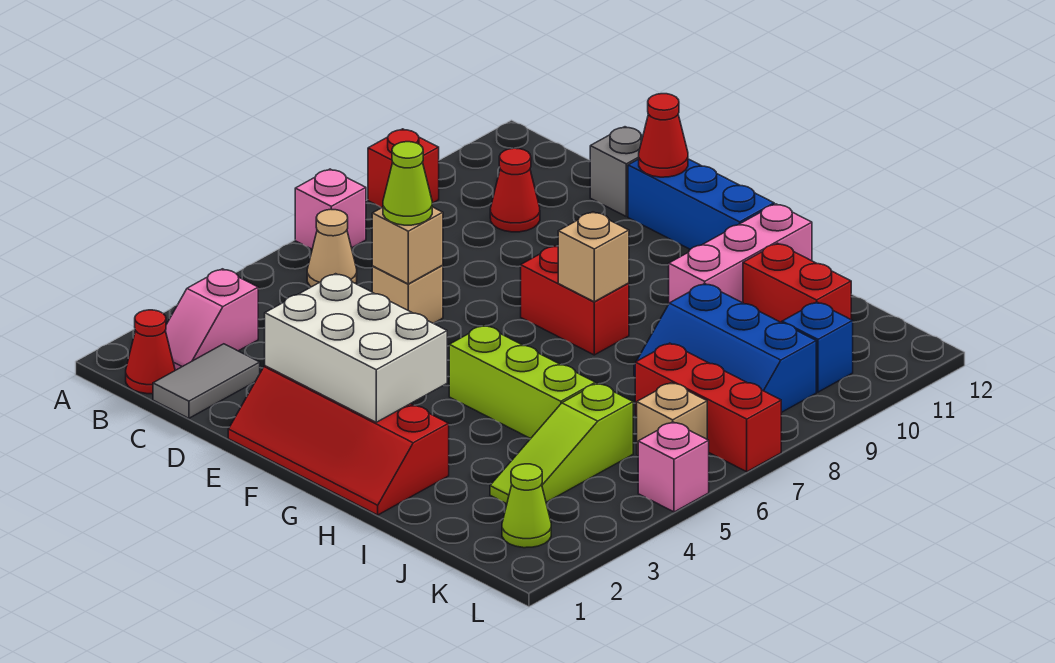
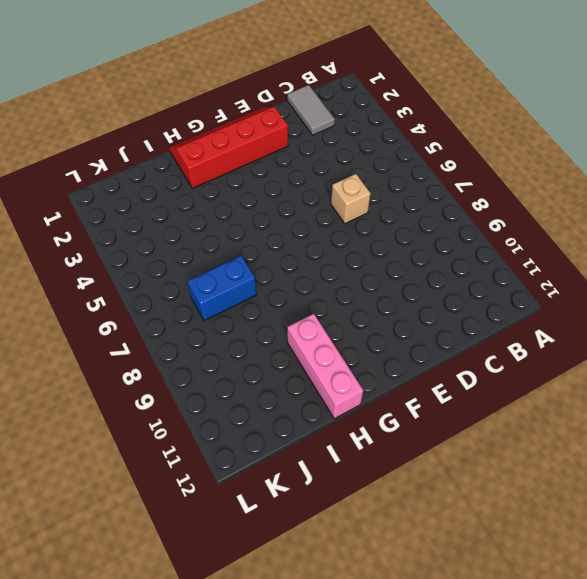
blue brick I7:J7 level 1 -> red brick J7:L7 level 1
none -> pink brick A7 level 1
none -> red brick A9 level 1
none -> red cone B1 level 1

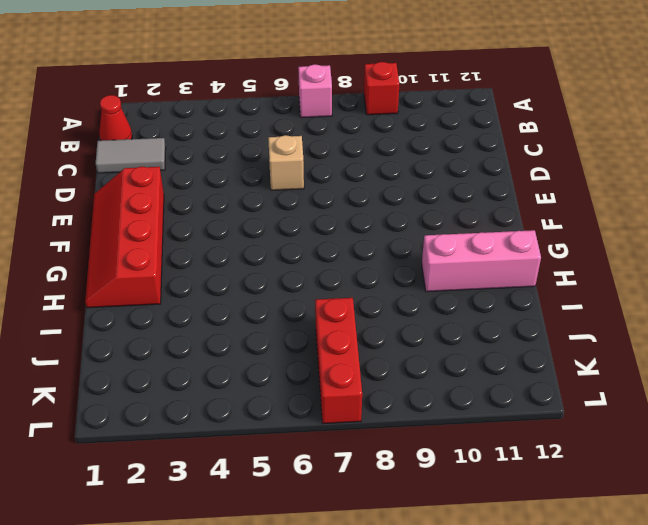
none -> pink slope B2:B3 level 1 top 3
none -> tan cone B6 level 1
none -> red cone C10 level 1

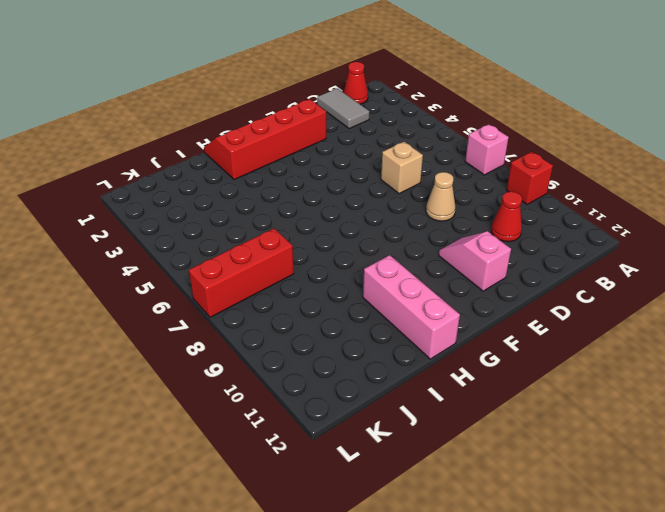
tan cone D8 level 1 -> tan cone B6 level 1
pink slope E10:E11 level 1 top 11 -> pink slope B2:B3 level 1 top 3
none -> grey brick D12 level 1
none -> blue brick E12:G12 level 1
none -> red brick F8:G8 level 1

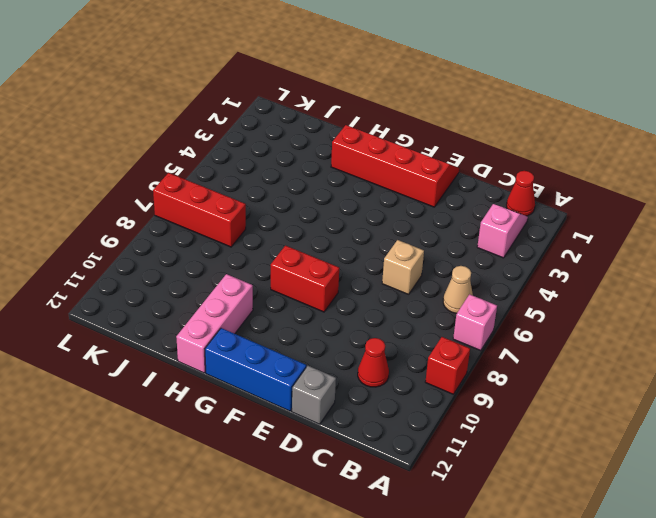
none -> grey tile C1:C2 level 1
none -> lime brick G5:I5 level 1
none -> blue slope I8:K9 level 1 top 9

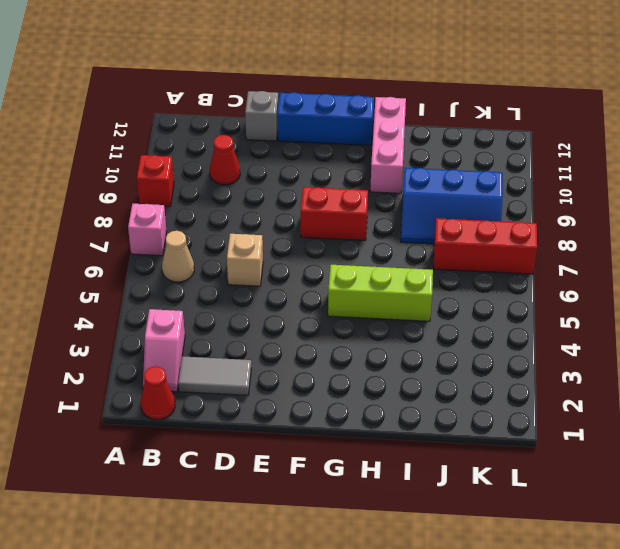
grey tile C2:D2 level 1 -> grey tile C1:C2 level 1
none -> red slope E1:H2 level 1 top 2
none -> red brick I11:J11 level 1
none -> lime slope J3:J5 level 1 top 5

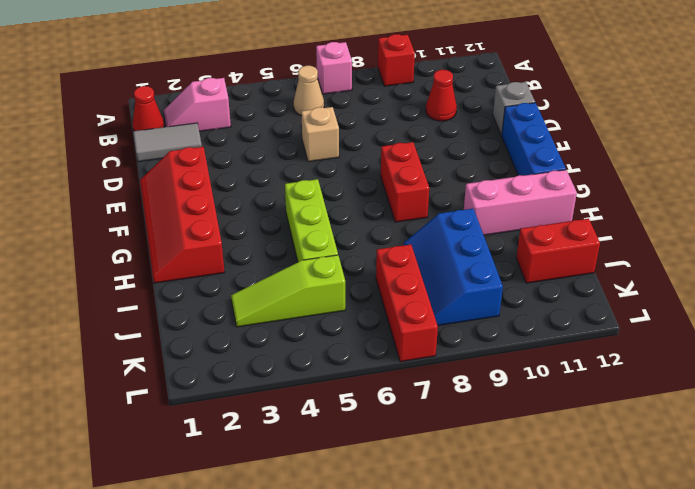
red brick J11:J12 level 1 -> red brick I11:J11 level 1
none -> lime cone K2 level 1
none -> tan brick K6 level 1
none -> blue brick K10 level 1

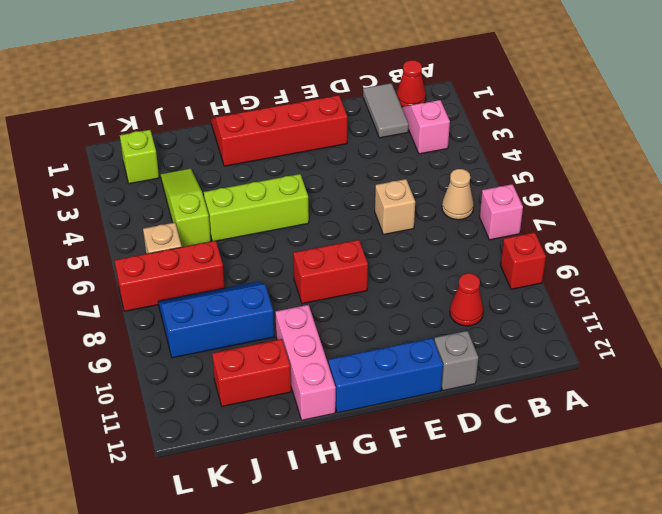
lime brick K2 level 1 -> lime cone K2 level 1
none -> blue brick K10 level 1
none -> pink brick L5 level 1
none -> tan brick D6 level 2

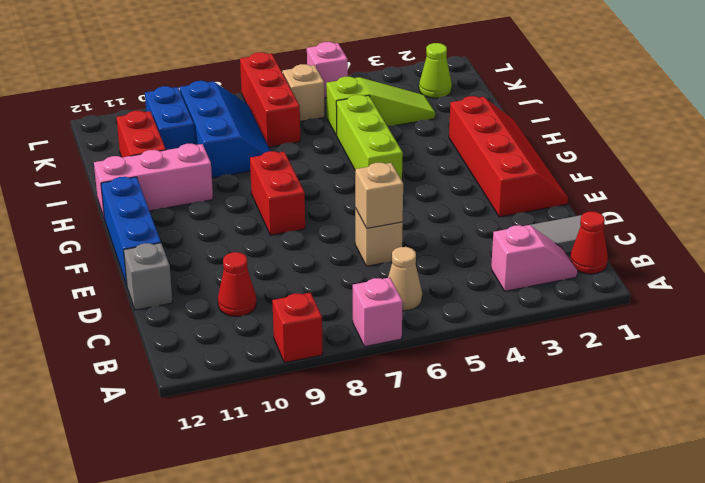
blue brick J10:K10 level 1 -> blue brick K10 level 1
none -> white brick E2:G3 level 2
none -> red cone E12 level 2
none -> tan brick G8 level 2

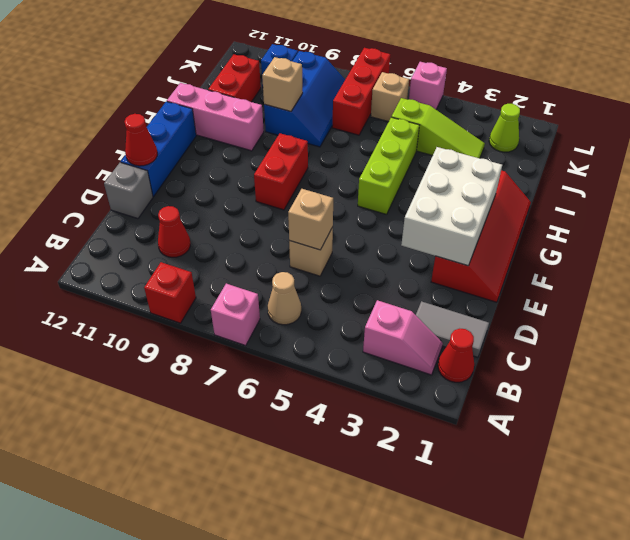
tan brick I9 level 2 -> tan brick G8 level 2
none -> lime cone D6 level 3

